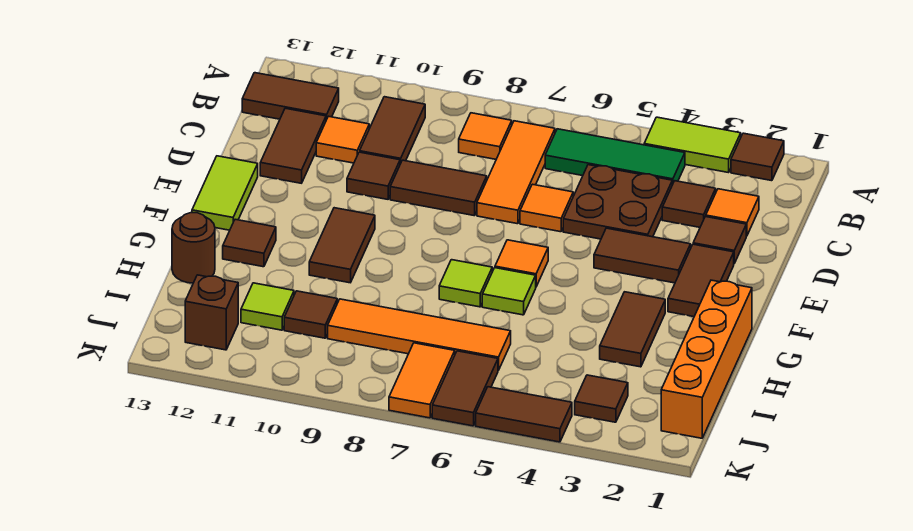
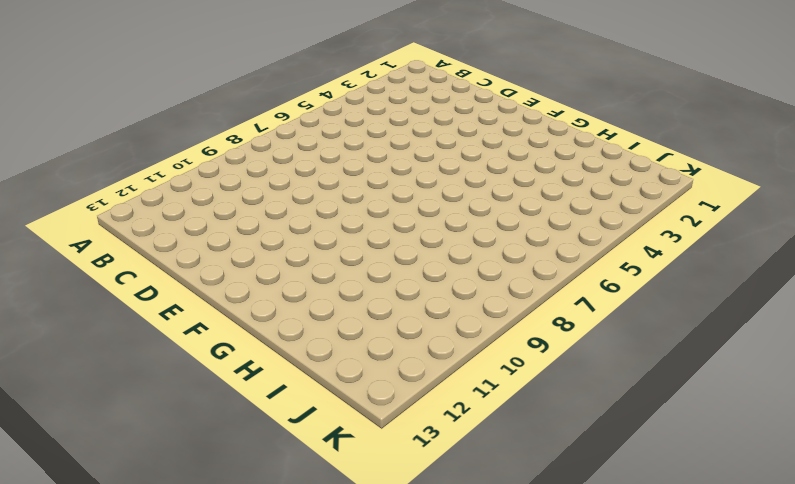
none -> brown tile A2 level 1
none -> lime tile A3:A4 level 1
none -> green tile B4:B6 level 1
none -> orange tile B7:D7 level 1

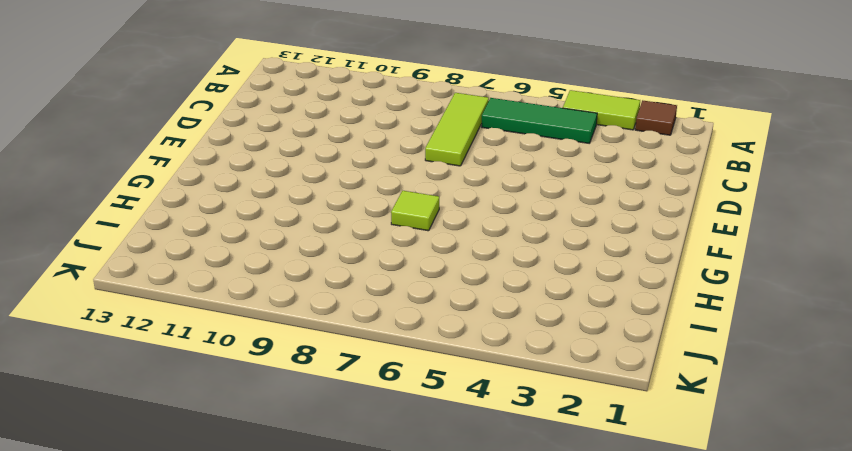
lime tile B7:D7 level 1 -> orange tile B7:D7 level 1
none -> orange tile B8 level 1
none -> brown tile B10:C10 level 1
none -> brown tile B12:B13 level 1
none -> orange tile C2 level 1

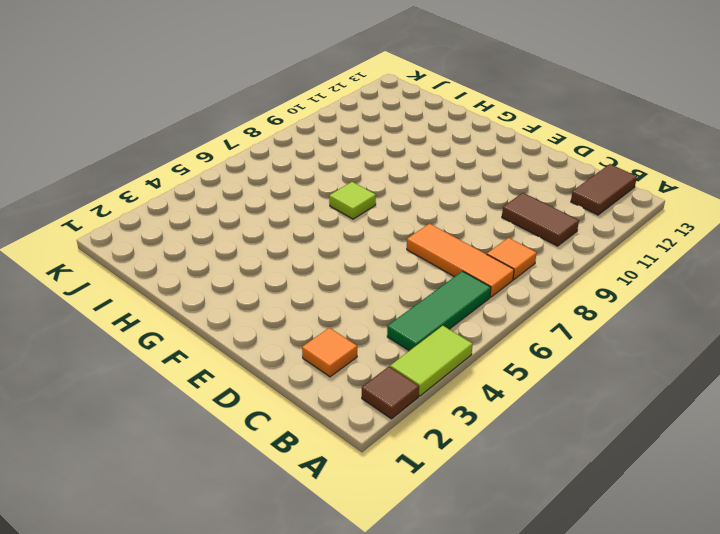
none -> brown tile C3 level 1
none -> brown plate C4:D5 level 1
none -> orange tile C11 level 1
none -> brown tile C12:D12 level 1

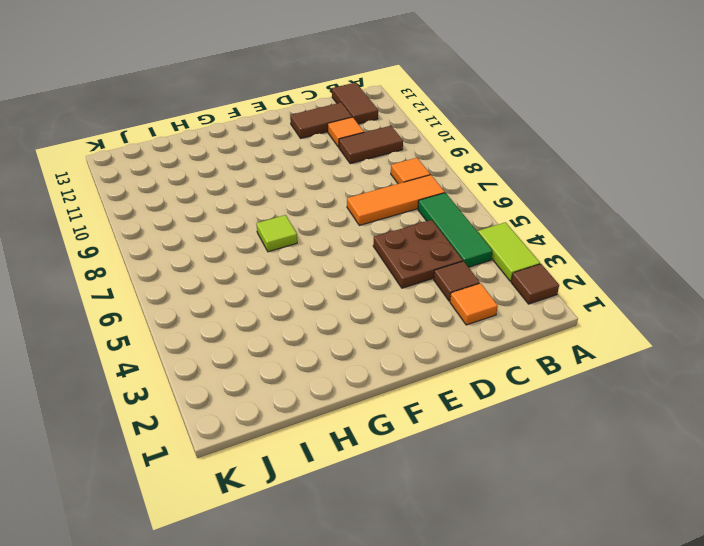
none -> brown tile D2 level 1
none -> orange tile D6 level 1
none -> brown tile D8:D9 level 1
none -> brown tile D10 level 1

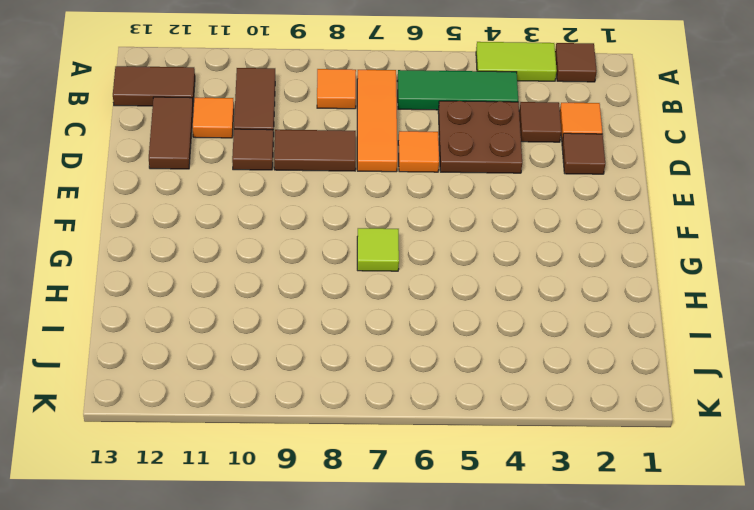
none -> brown tile E2:F2 level 1
none -> brown tile E3:E4 level 1
none -> lime tile E13:F13 level 1
none -> orange tile F6 level 1

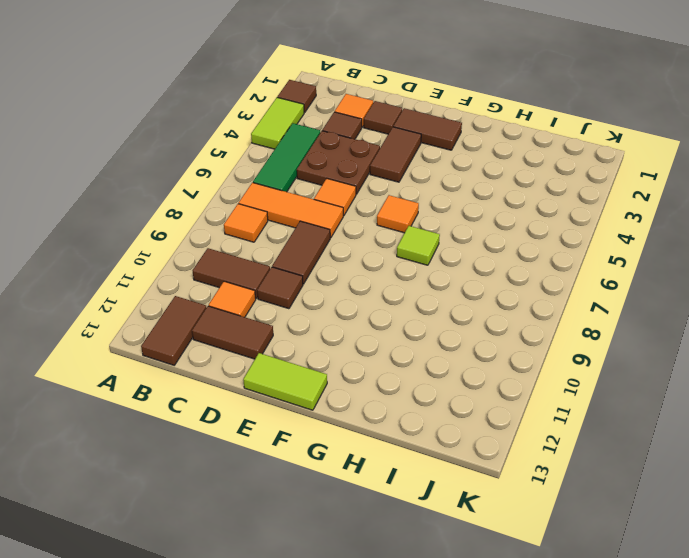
none -> brown tile F10:G10 level 1
none -> orange brick G1:J1 level 1
none -> brown tile G3:H3 level 1
none -> lime tile G6 level 1

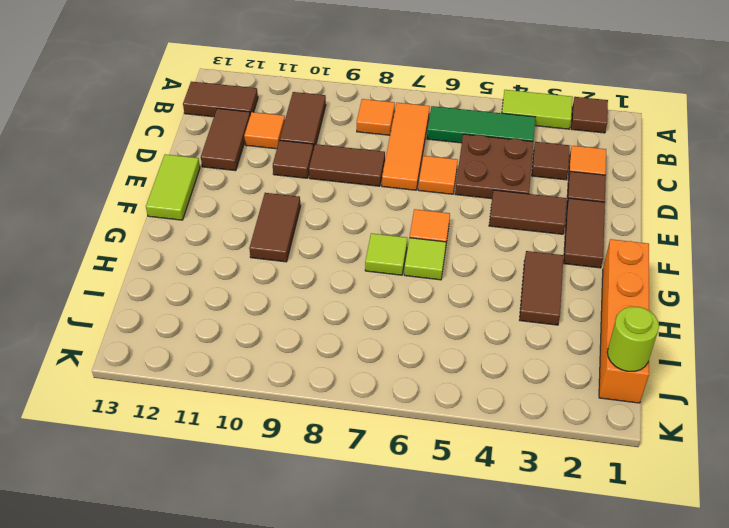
lime round brick J1 level 2 -> none
none -> brown tile G12 level 1
none -> brown round brick H13 level 1
none -> orange tile I6:I9 level 1
none -> brown tile I10 level 1

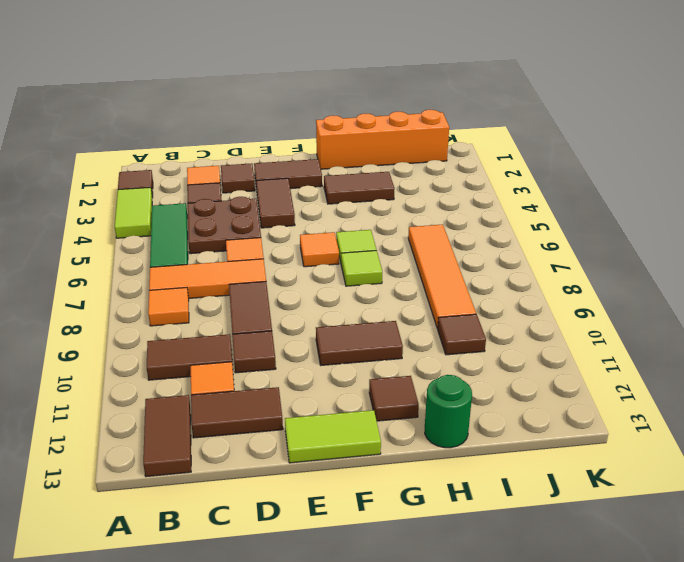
green round brick H13 level 1 -> brown round brick H13 level 1
none -> lime tile I11 level 1
none -> brown tile J3 level 1
none -> brown tile J6:K6 level 1
none -> orange tile J7:K7 level 1

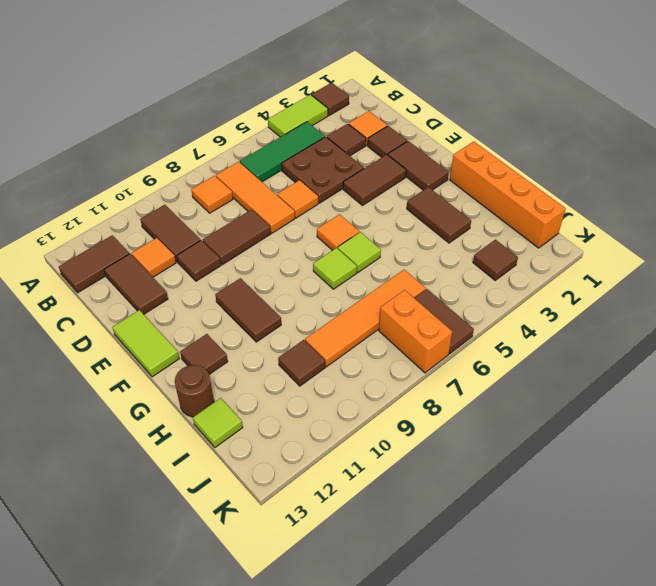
lime tile I13 level 1 -> lime tile I11 level 1
orange brick J7:K7 level 1 -> orange tile J7:K7 level 1
none -> brown brick J12 level 1
none -> brown tile K4:K5 level 1

